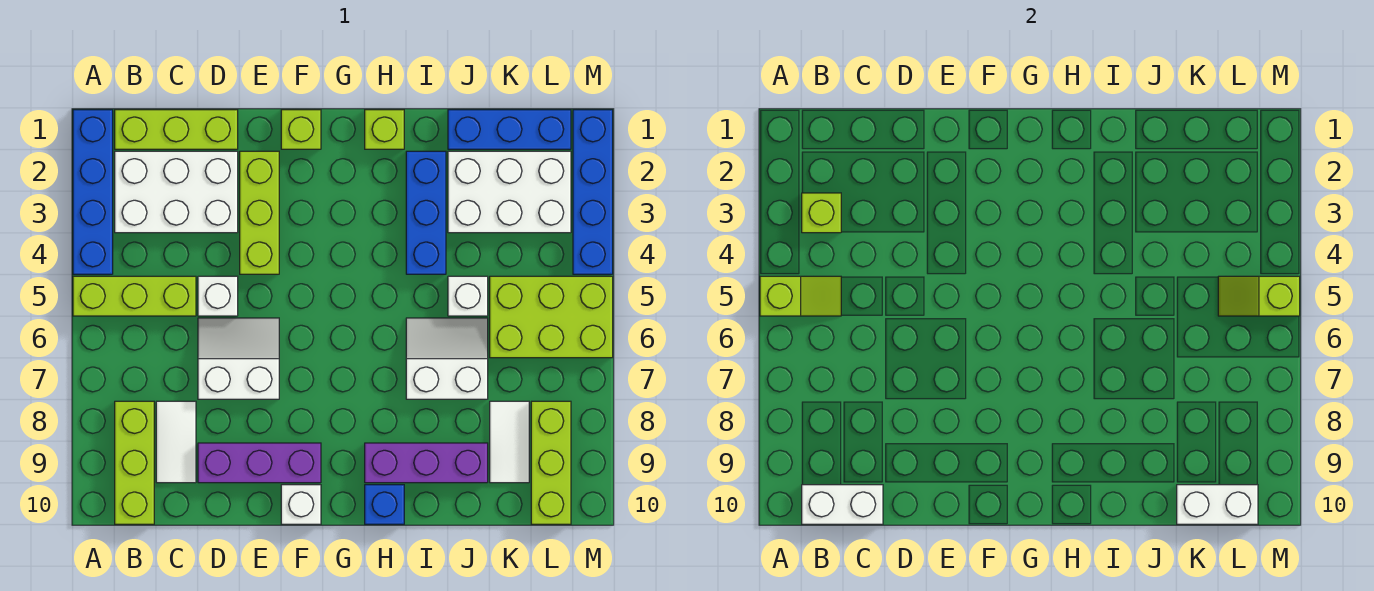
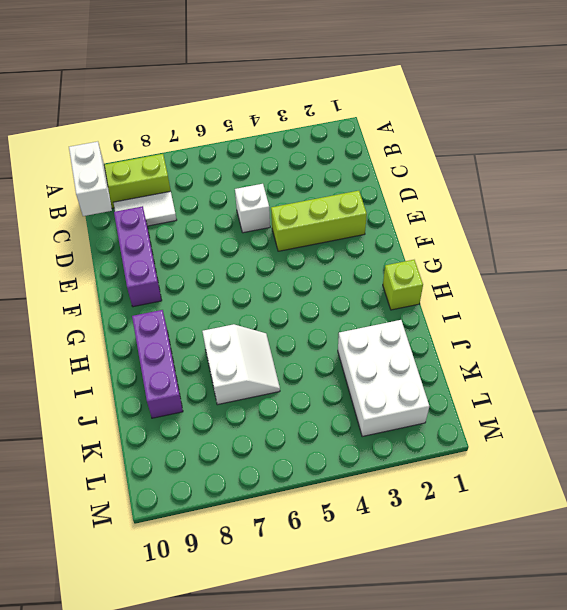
none -> blue brick A1:A4 level 1
none -> lime brick A5:C5 level 1
none -> lime brick B1:D1 level 1

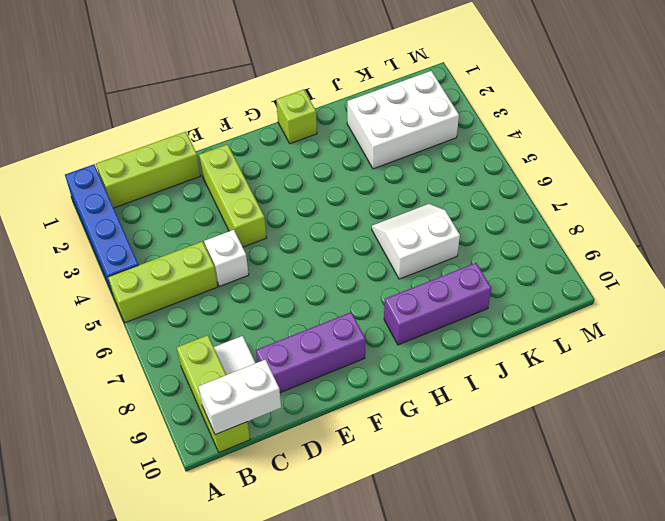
none -> white brick B2:D3 level 1
none -> white slope D6:E7 level 1 top 7
none -> lime brick F1 level 1

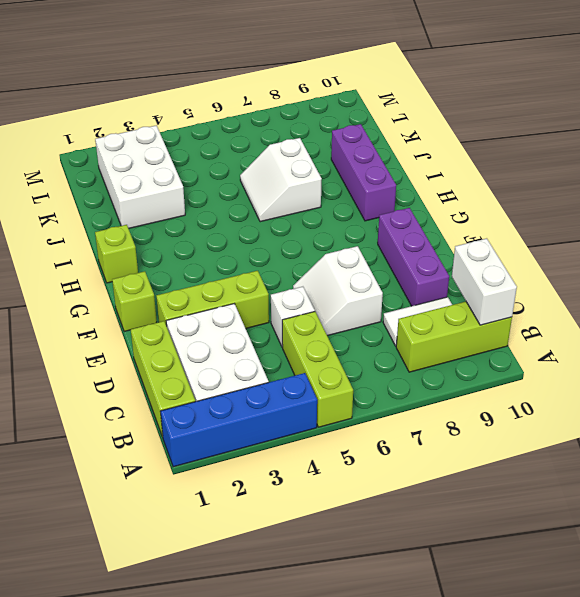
none -> white brick F10 level 1
none -> blue brick H10 level 1
none -> blue brick I2:I4 level 1

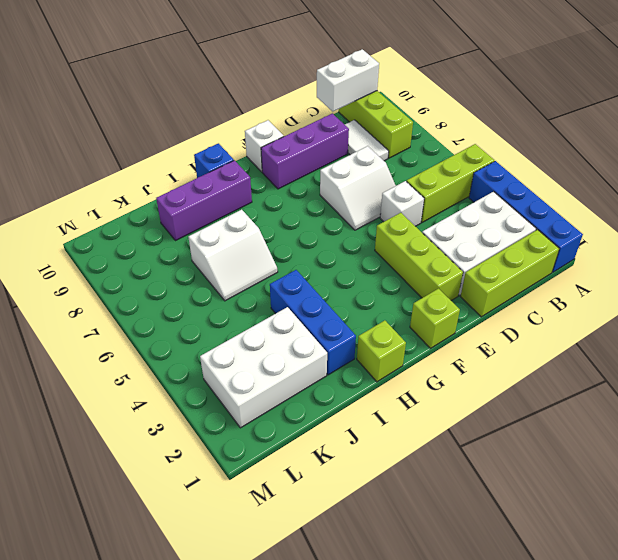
none -> blue brick J1:L1 level 1
none -> white brick J5 level 1
none -> lime brick K5:M6 level 1

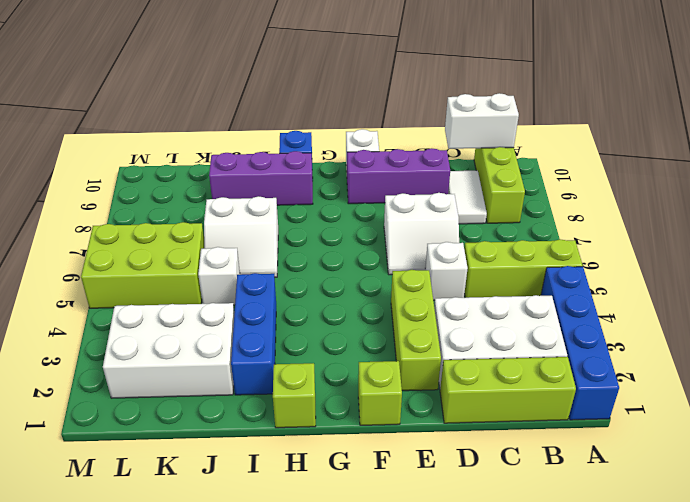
none -> blue brick J1:L1 level 1
none -> white tile K8:K9 level 1
none -> lime brick L8:L10 level 1

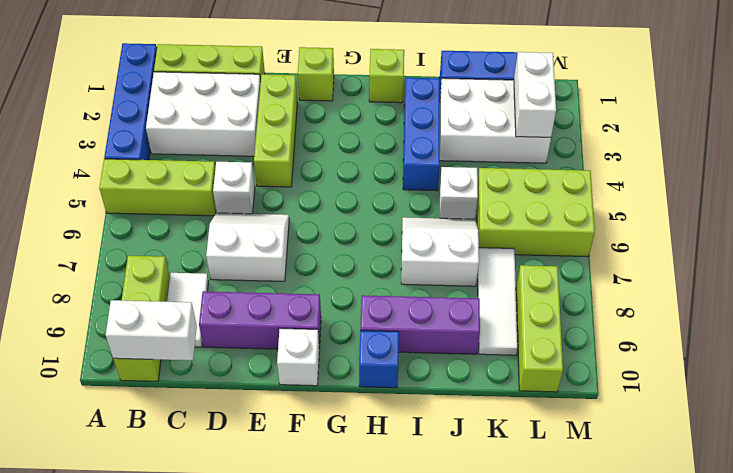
white tile K7:K9 level 1 -> white tile K8:K9 level 1
white brick L2:L3 level 2 -> white brick K10:L10 level 2
none -> blue brick M1:M4 level 1
none -> lime slope A5:B5 level 2 top A
none -> lime brick B3 level 2

